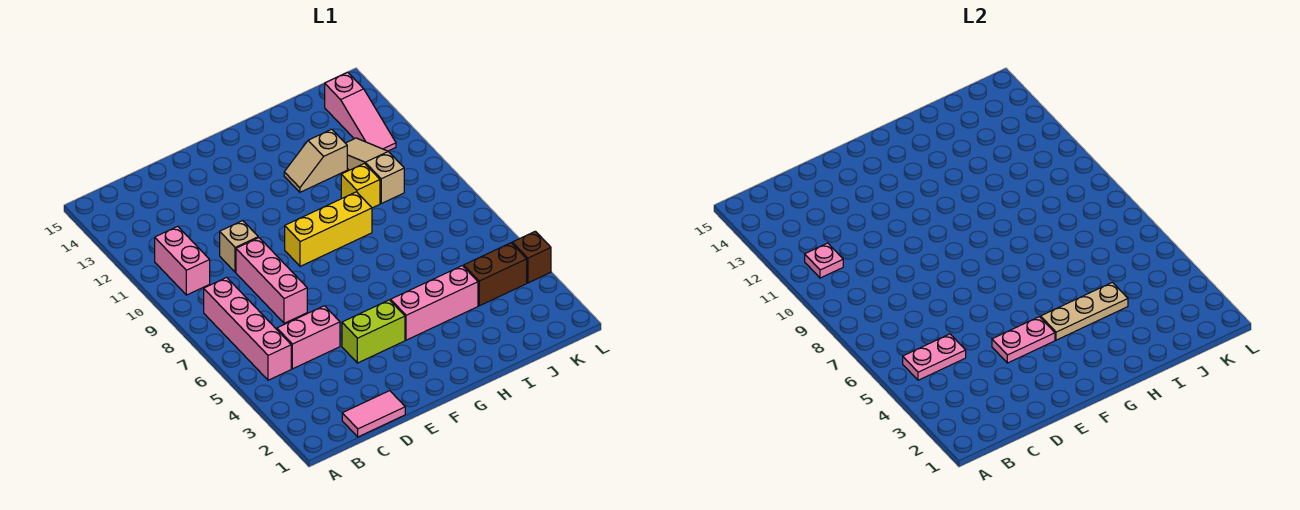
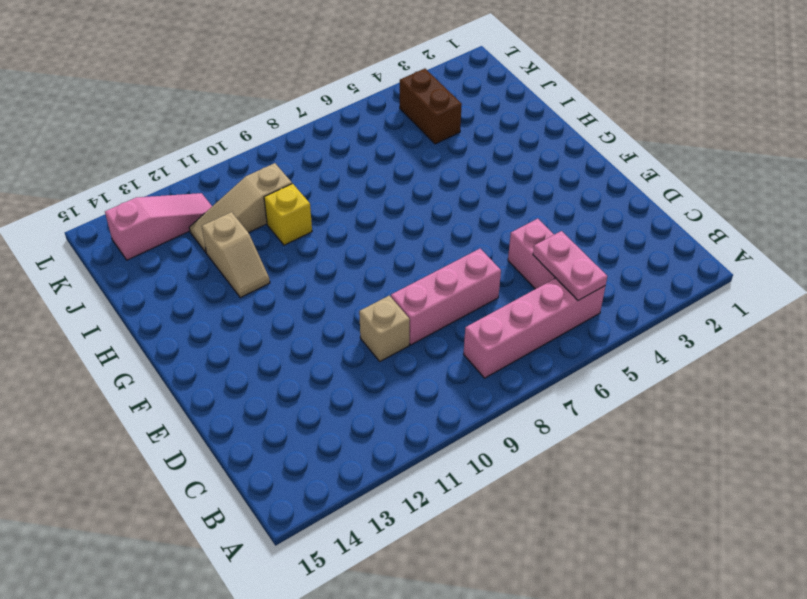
none -> pink brick B10:B11 level 1
none -> pink tile C1:D1 level 1
none -> lime brick E4:F4 level 1

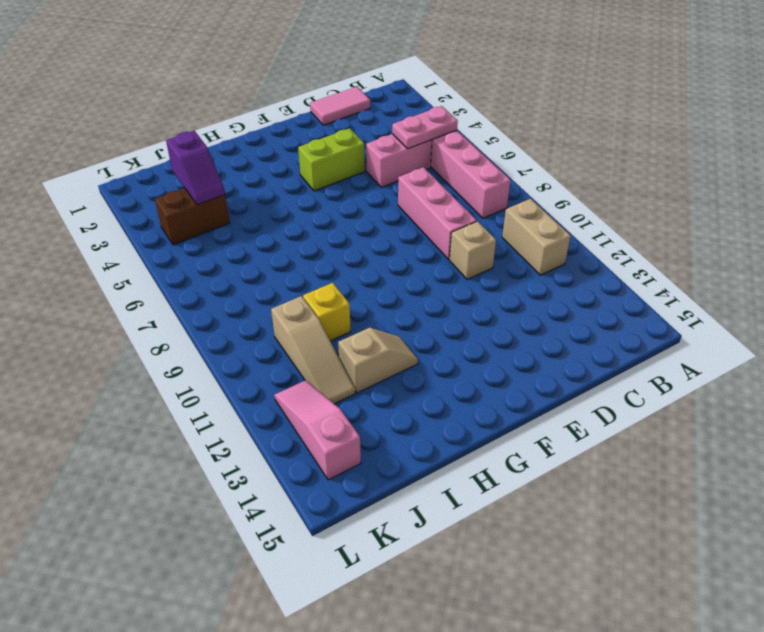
tan brick B10:B11 level 1 -> pink brick B10:B11 level 1
purple slope J3:J4 level 2 top 3 -> none
none -> yellow brick F9:H9 level 1
none -> pink brick G4:I4 level 1
none -> brown brick L4 level 1

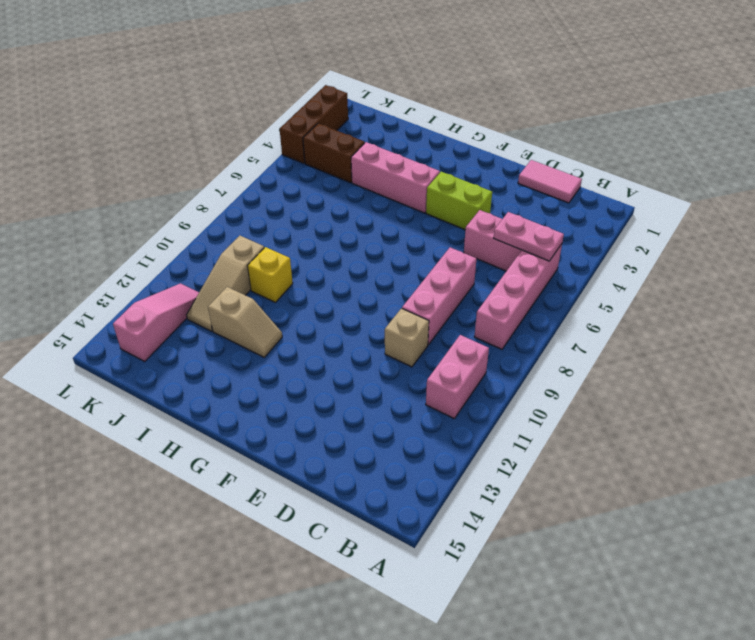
brown brick L2:L4 level 1 -> brown brick L4 level 1
none -> yellow brick F9:H9 level 1
none -> pink plate B11 level 2
none -> pink plate E4:F4 level 2

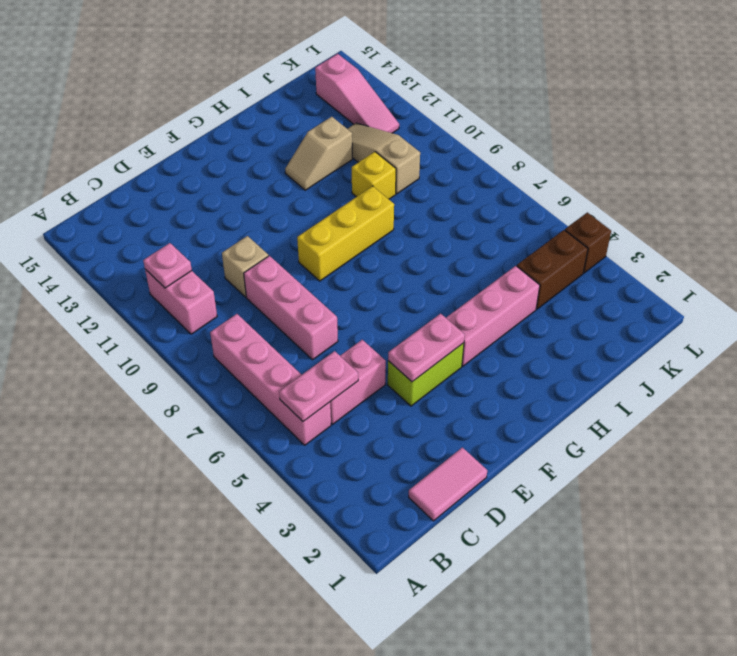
none -> tan plate G4:I4 level 2

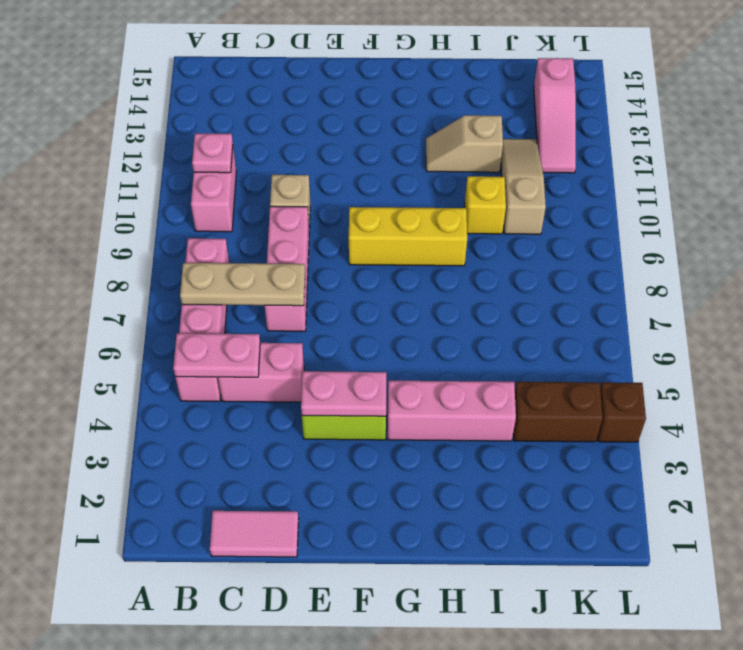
tan plate B7:D7 level 2 -> tan plate G4:I4 level 2

